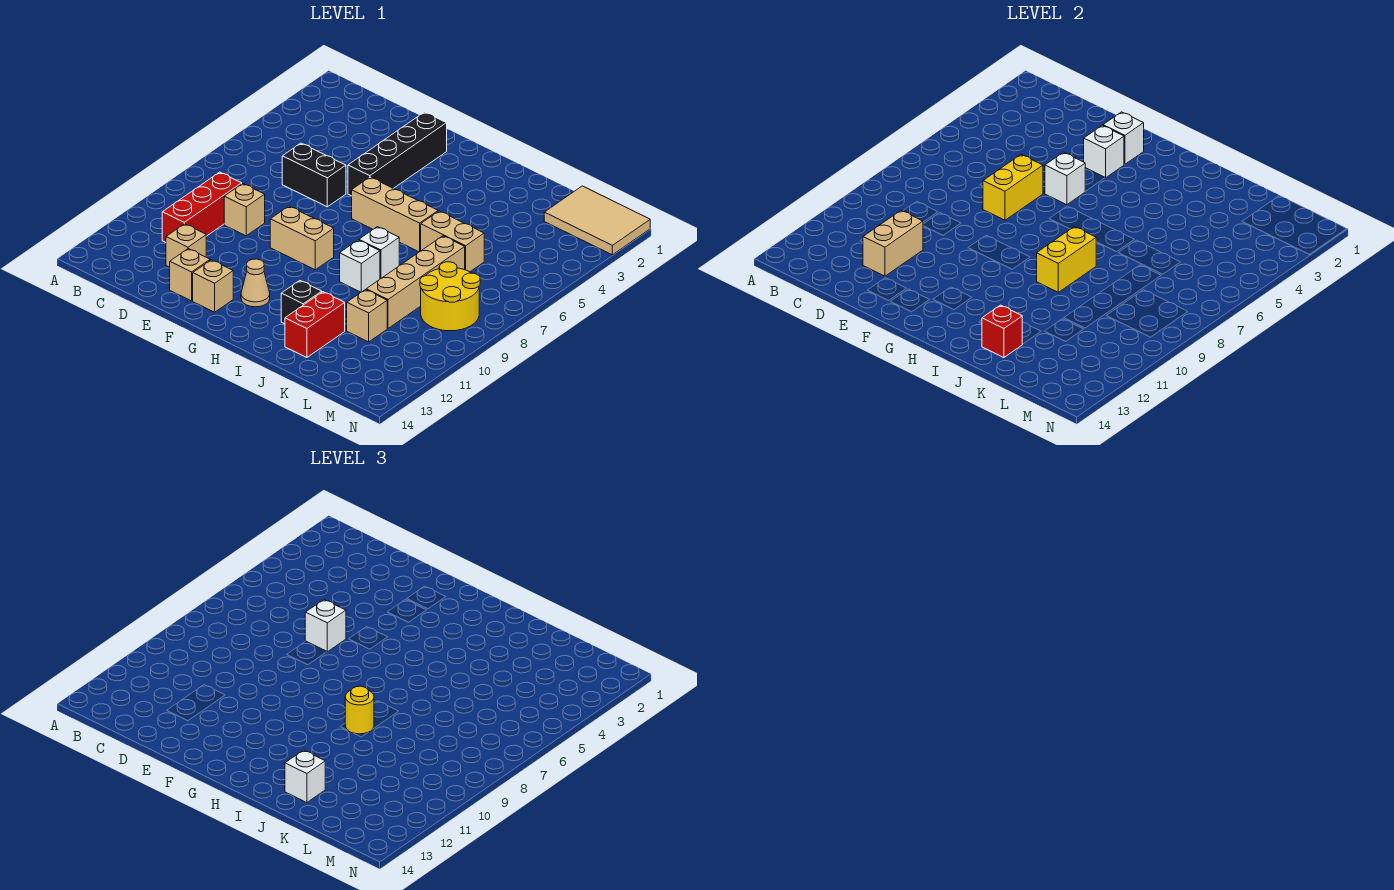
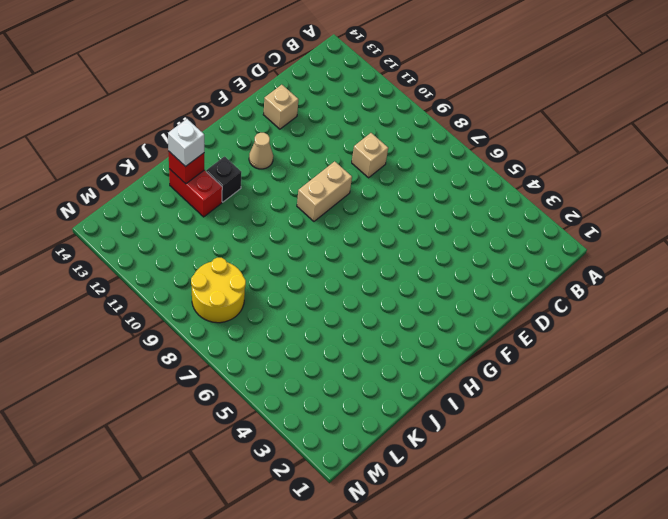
none -> red brick C9:C11 level 1
none -> black brick D6:E6 level 1
none -> tan brick D12 level 1

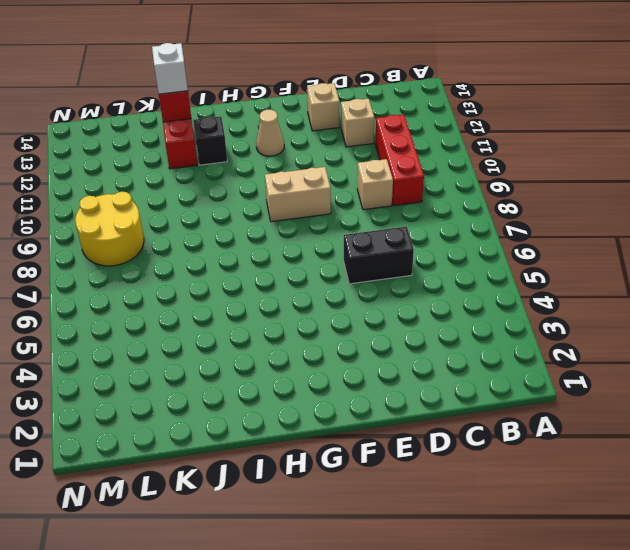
none -> black brick F2:F5 level 1
none -> tan brick F13 level 1
none -> tan brick G6:I6 level 1

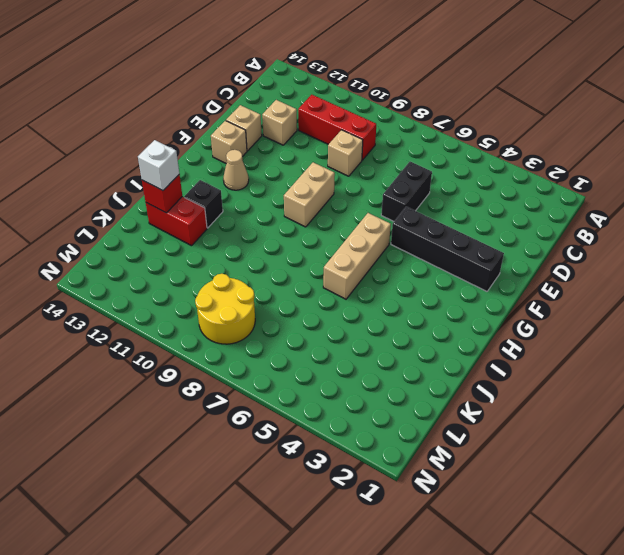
none -> white brick I8 level 1
none -> white brick I9 level 1
none -> tan brick J6:K6 level 1

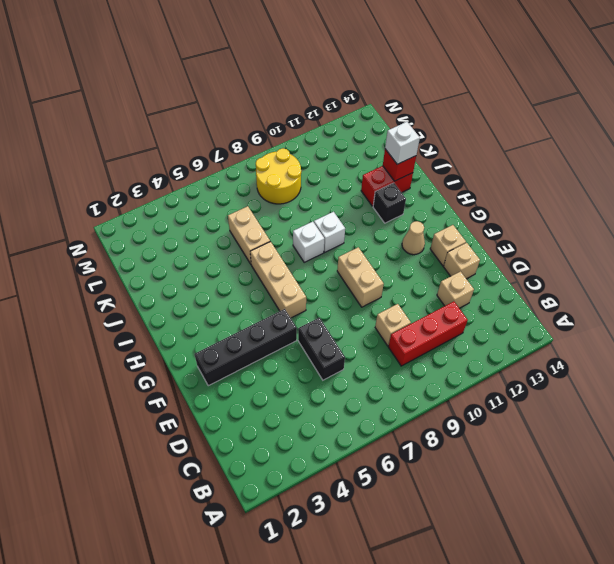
none -> tan brick K7:K10 level 1
none -> tan brick K11 level 1
none -> tan tile L1:N2 level 1

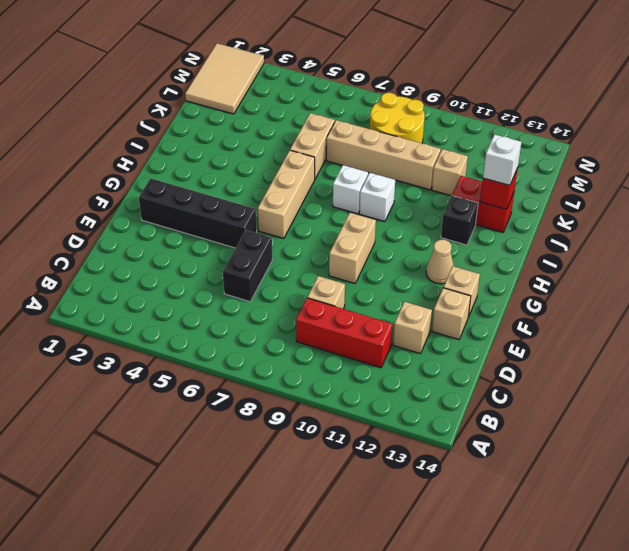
none -> tan brick D11:D12 level 2
none -> yellow brick E6:E7 level 2
none -> white brick F2 level 2

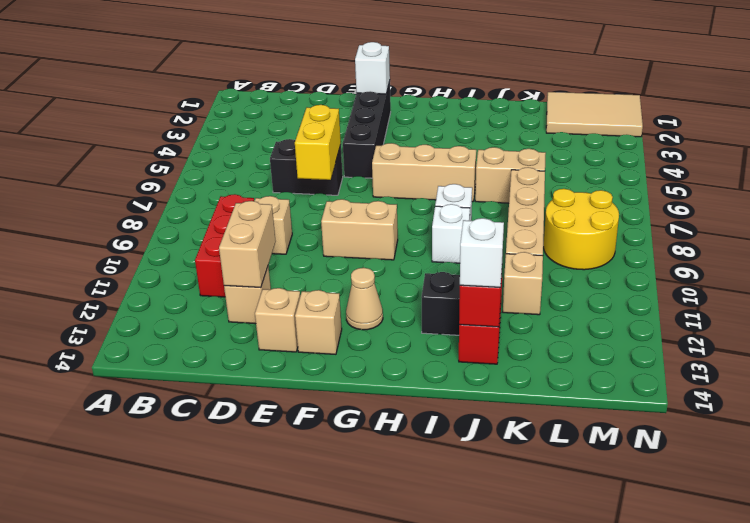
none -> white brick F3 level 2
none -> white brick F5 level 2
none -> yellow brick I8:I9 level 2

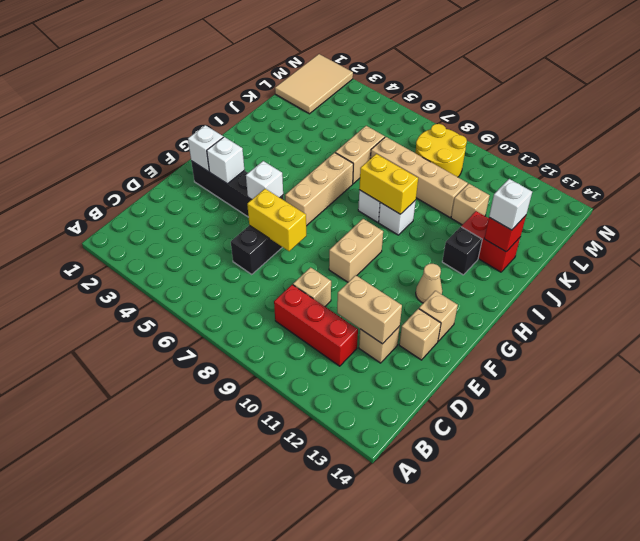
none -> white brick E6 level 3
none -> yellow round brick I9 level 3

